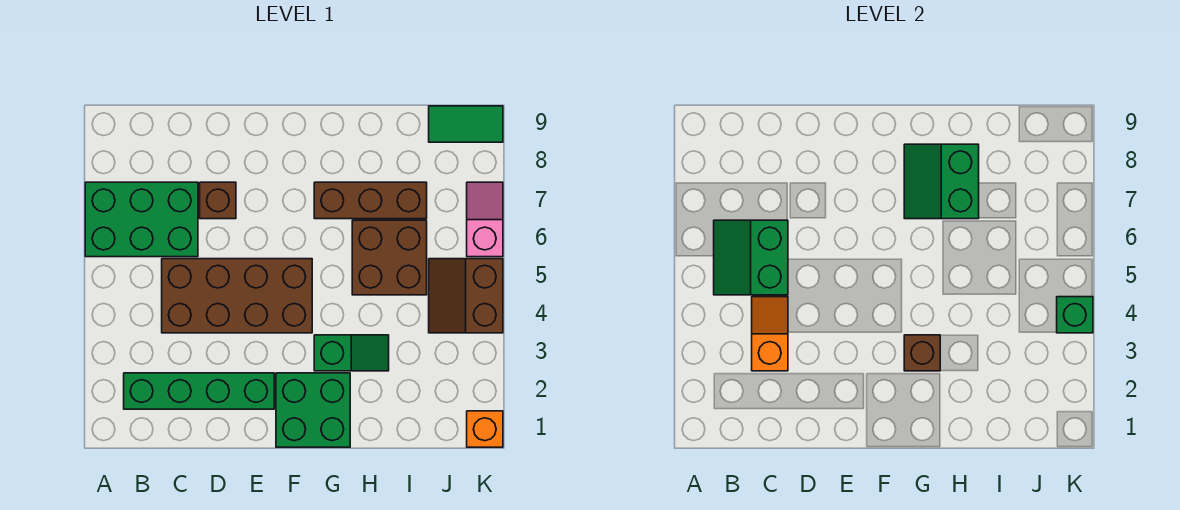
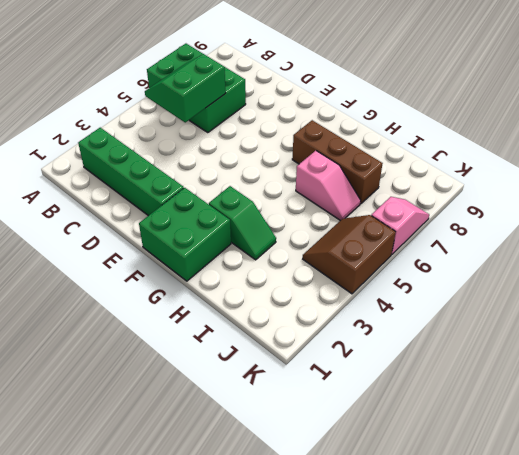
pink slope H6:I6 level 1 top H -> brown brick H5:I6 level 1
none -> brown brick C4:F5 level 1
none -> brown brick D7 level 1
none -> green tile J9:K9 level 1

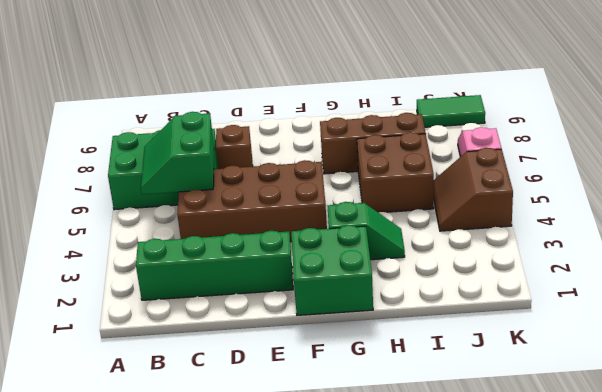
none -> orange brick K1 level 1
none -> orange slope C3:C4 level 2 top 3
none -> brown brick G3 level 2

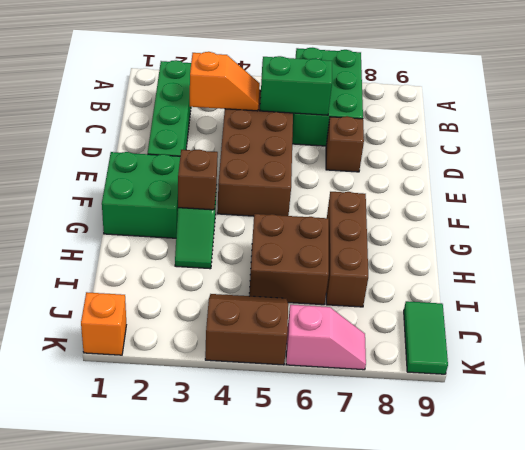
none -> green slope G7:H8 level 2 top H
none -> green brick K4 level 2

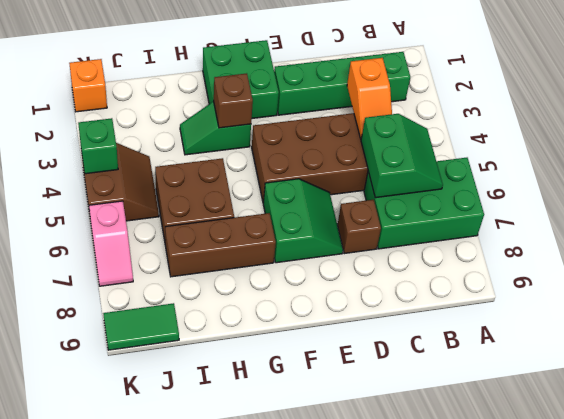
green slope E6:F7 level 1 top F -> green slope G7:H8 level 2 top H

